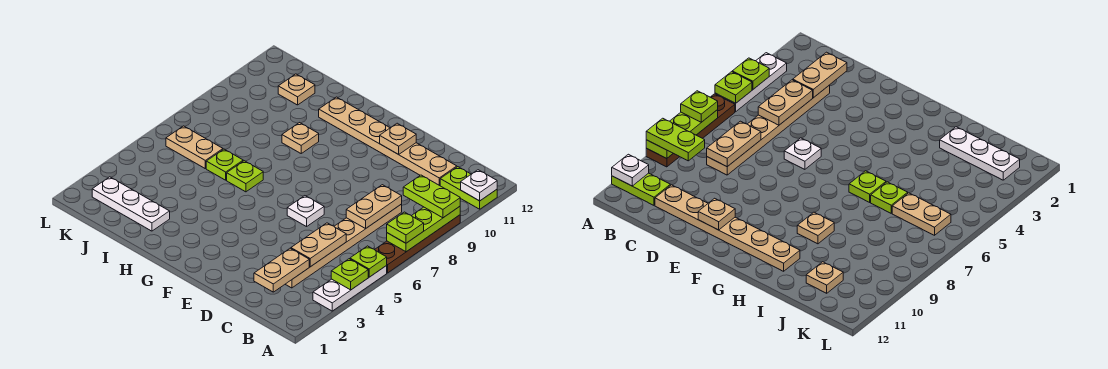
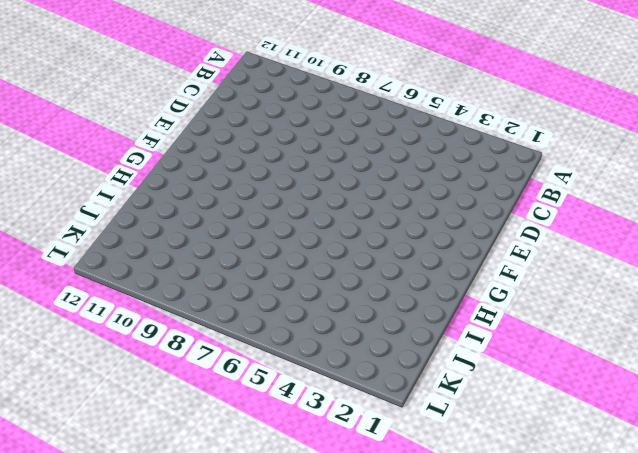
none -> white plate A3:A5 level 1
none -> brown plate A6:A9 level 1
none -> lime plate A11:B11 level 1

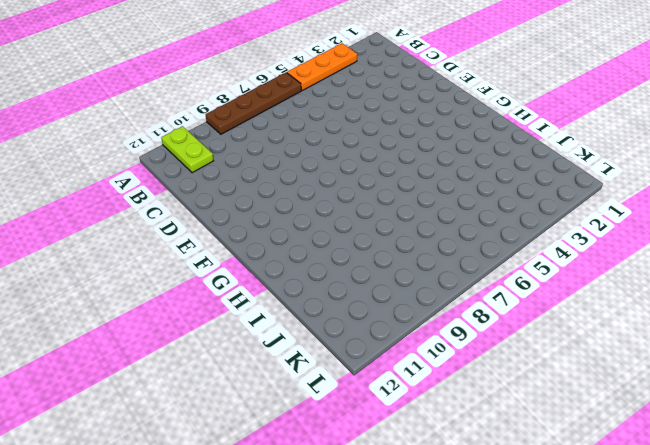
orange plate A3:A5 level 1 -> white plate A3:A5 level 1
none -> tan plate C3:C8 level 1
none -> tan plate C11:H11 level 1
none -> white plate E6 level 1

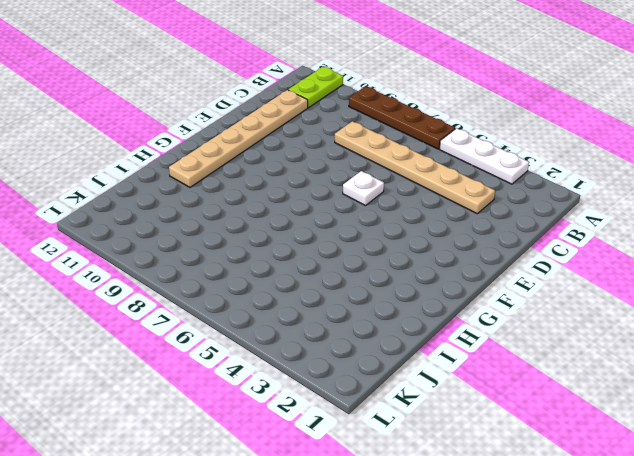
none -> lime plate H6 level 1
none -> tan plate H9 level 1
none -> white plate I2:K2 level 1

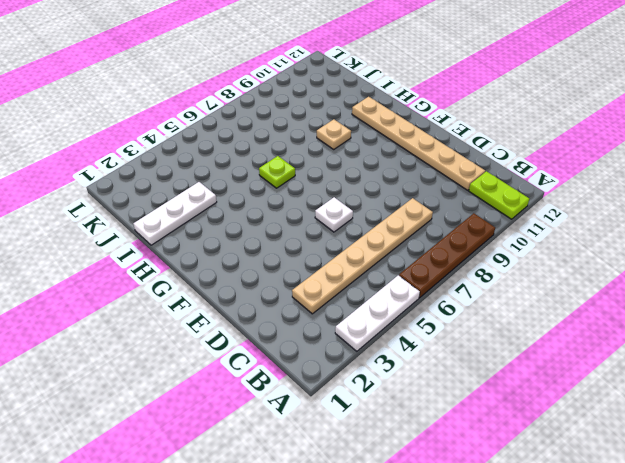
white plate I1:I3 level 1 -> white plate I2:K2 level 1
none -> lime plate I6 level 1
none -> tan plate J6:K6 level 1
none -> tan plate J11 level 1

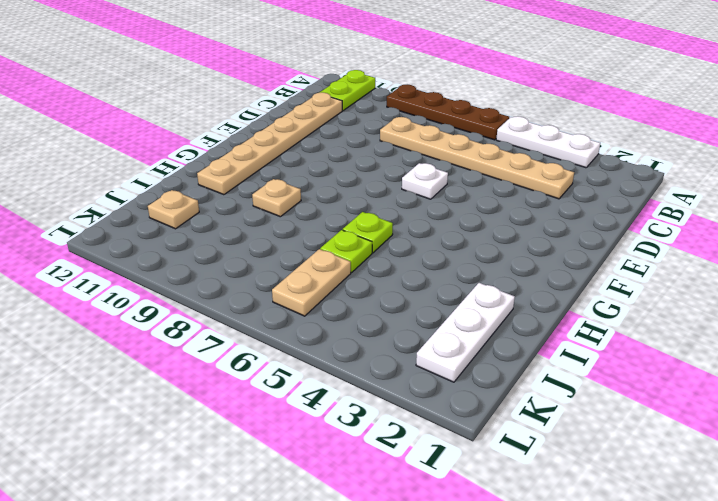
none -> lime plate A4 level 2
none -> lime plate A5 level 2
none -> lime plate A7:A9 level 2

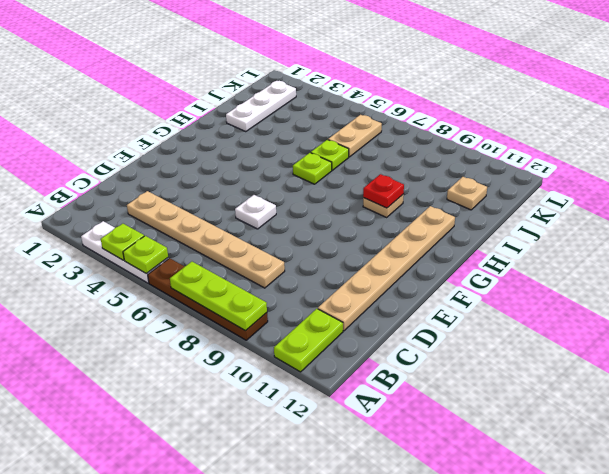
red plate H9 level 2 -> none
none -> white plate A11 level 2
none -> tan plate C2:C3 level 2
none -> tan plate C4:C5 level 2

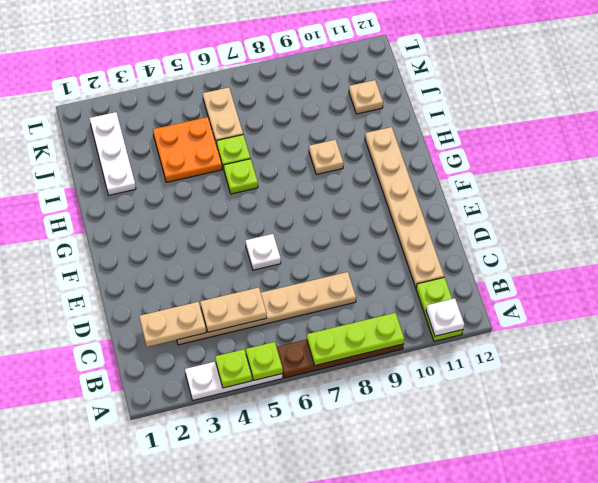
orange plate I4:J5 level 1 -> none
none -> tan plate C7:C8 level 2
none -> tan plate E11 level 2
none -> lime plate A7 level 3

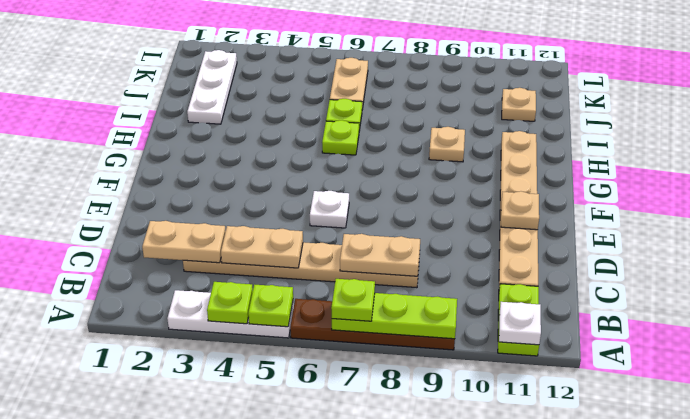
none -> lime plate A9:B9 level 3

